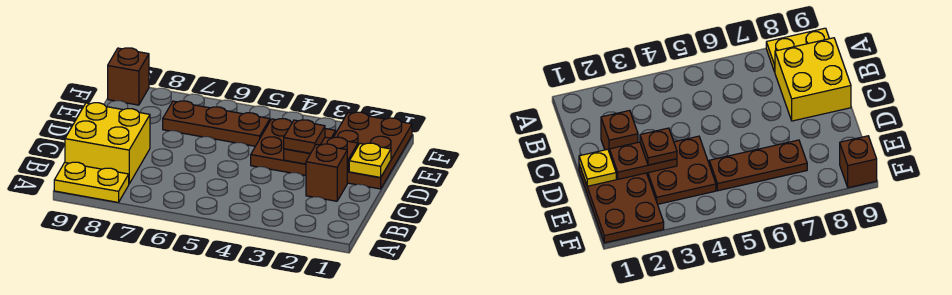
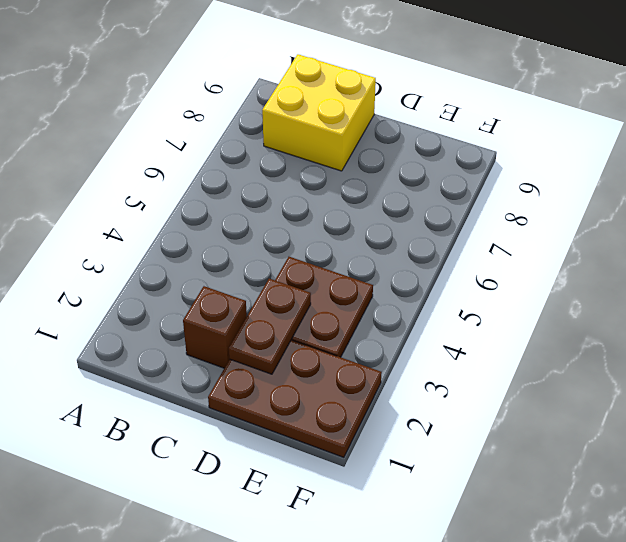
none -> yellow plate A8:A9 level 1
none -> brown plate E5:E7 level 1

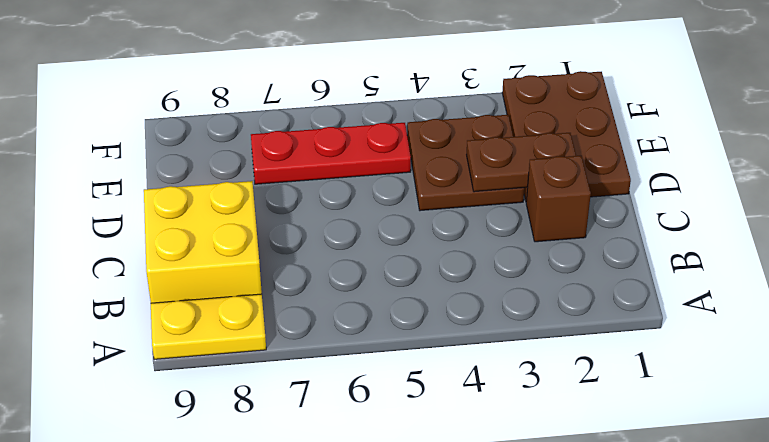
red plate E5:E7 level 1 -> brown plate E5:E7 level 1
none -> brown brick F9 level 1
none -> yellow plate D1 level 2

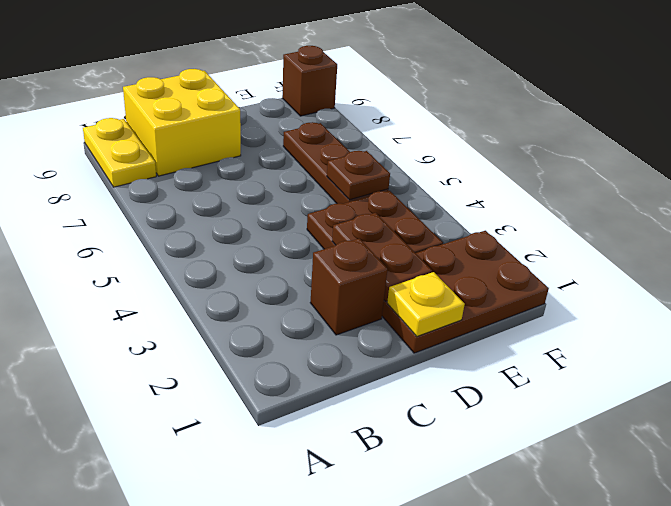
brown plate E5 level 2 -> brown plate D3 level 3

